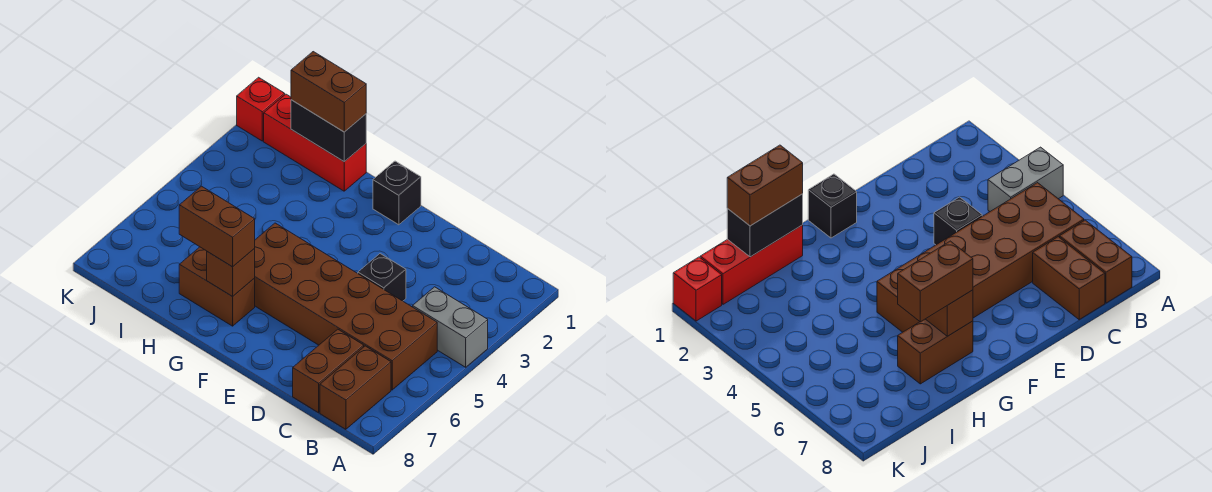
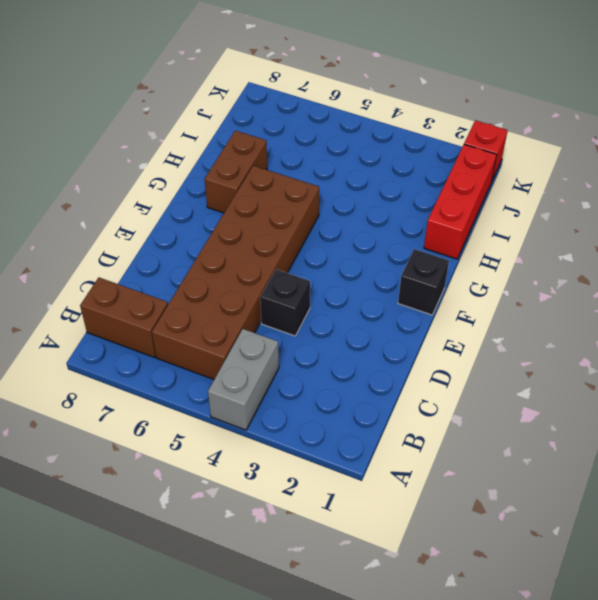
none -> brown brick C7:C8 level 1
none -> brown brick G7 level 2
none -> black brick H1:I1 level 2

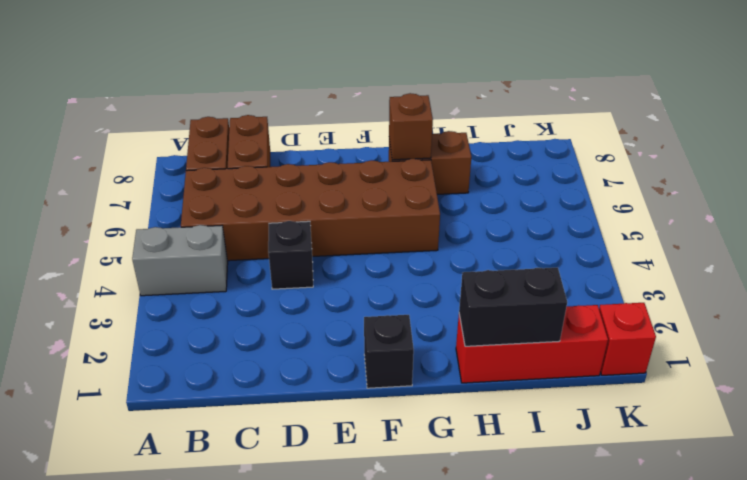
none -> brown brick G7:H7 level 3
none -> brown brick H1:I1 level 3

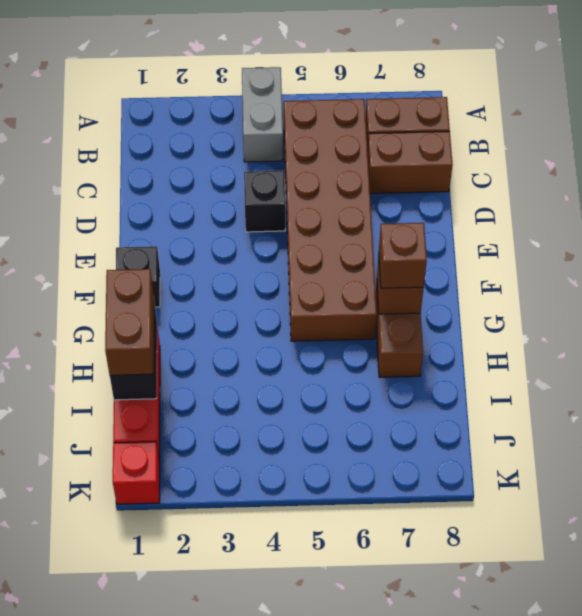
brown brick G7 level 3 -> brown brick G7:H7 level 3

